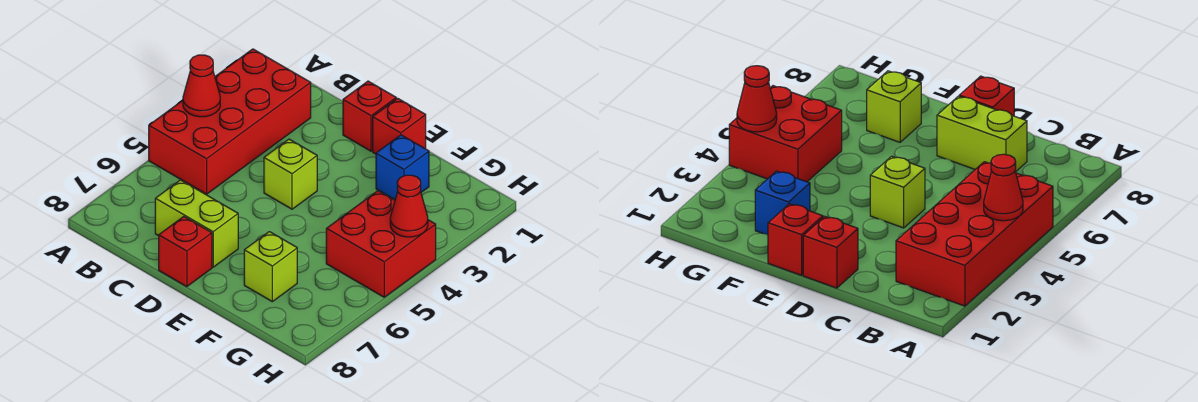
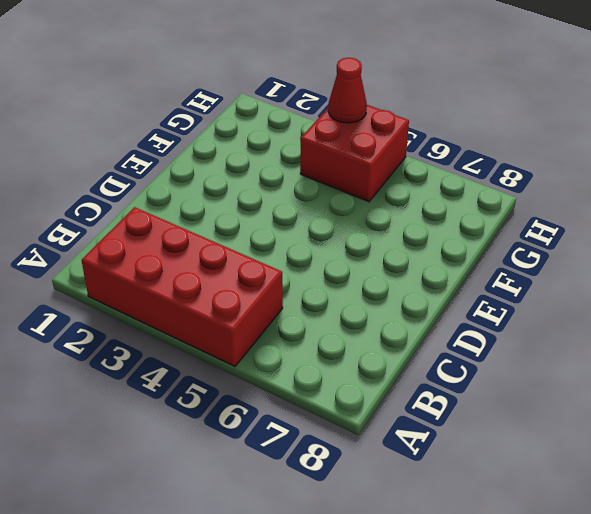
none -> lime brick C7:D7 level 1
none -> red brick D1 level 1

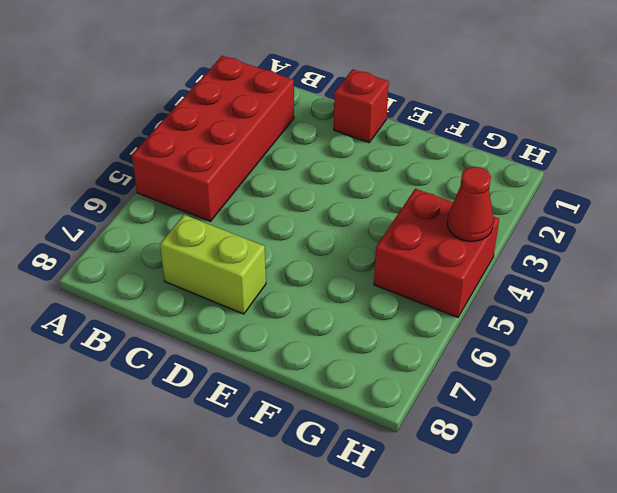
none -> lime brick D4 level 1
none -> red brick D8 level 1

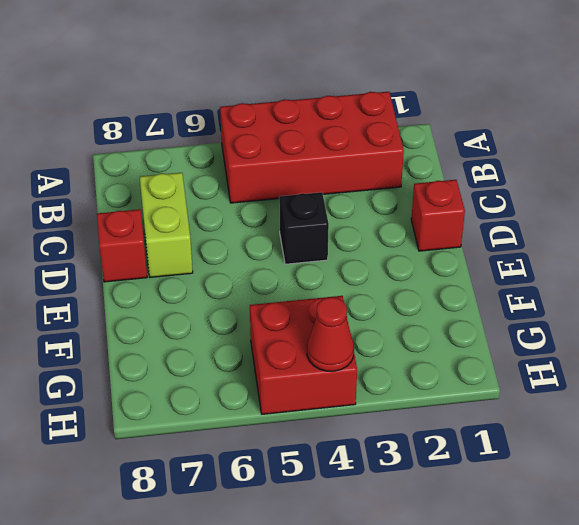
black brick D4 level 1 -> lime brick D4 level 1
none -> red brick E1 level 1
none -> blue brick F2 level 1

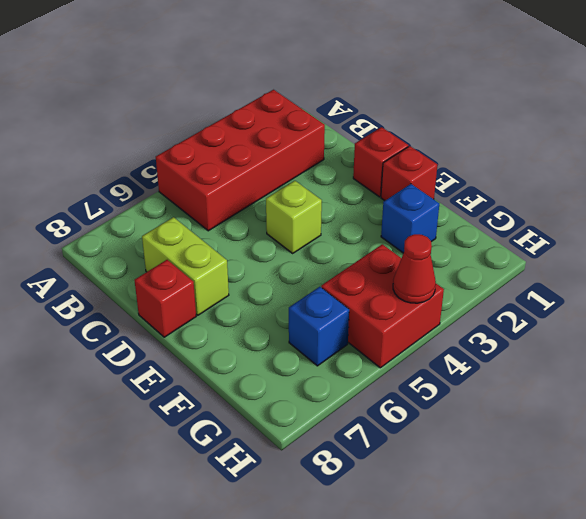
blue brick G6 level 1 -> none
none -> lime brick F7 level 1
none -> red cone A4 level 2

